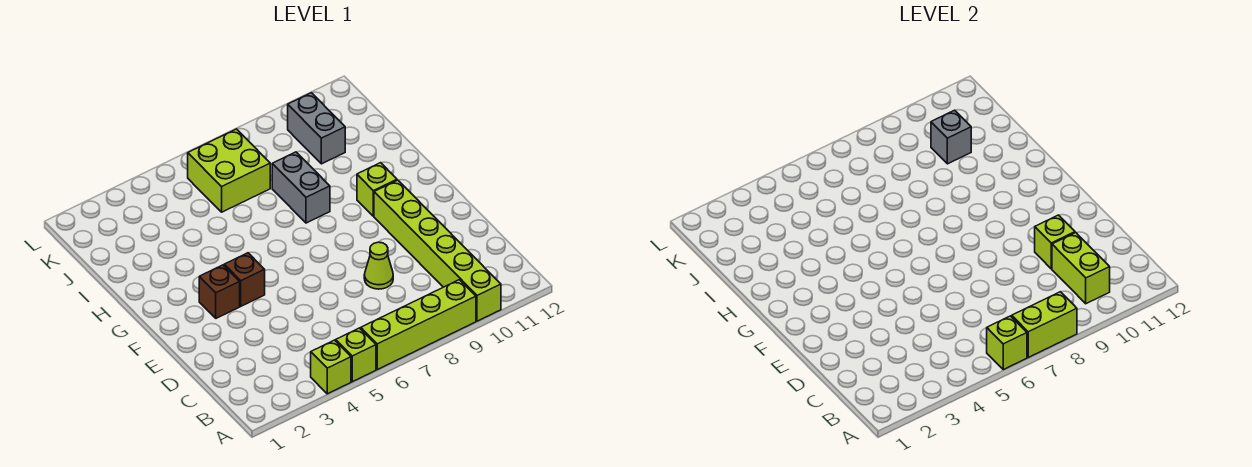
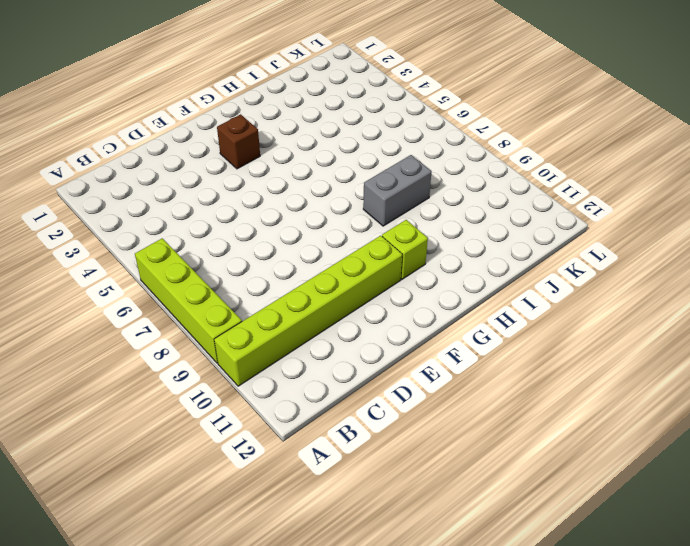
none -> lime brick A4 level 1
none -> lime brick A5 level 1
none -> lime cone D8 level 1

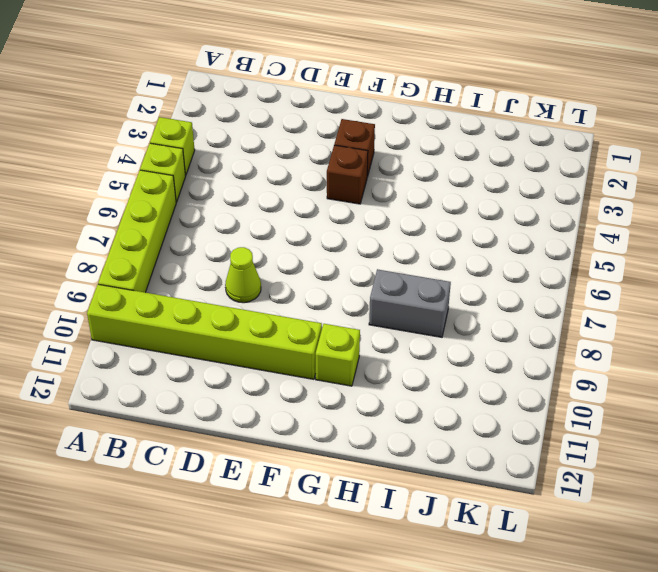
none -> lime brick J6:K7 level 1
none -> grey brick J10:K10 level 1
none -> lime brick A6 level 2

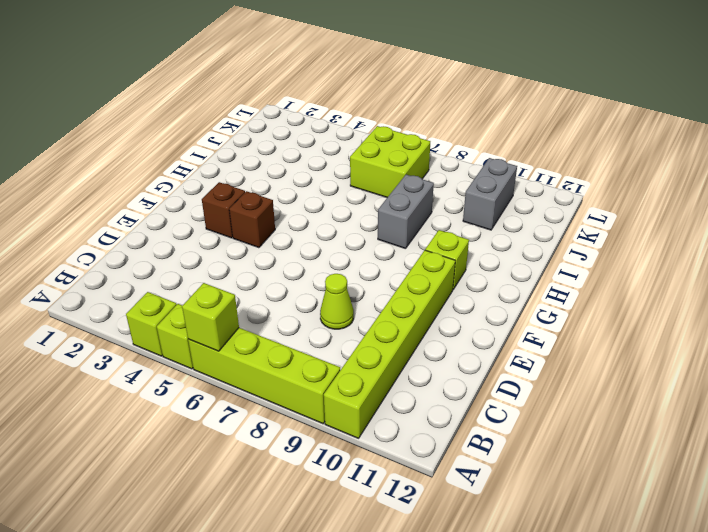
none -> lime brick A7:A8 level 2
none -> lime brick B10:C10 level 2
none -> lime brick D10 level 2

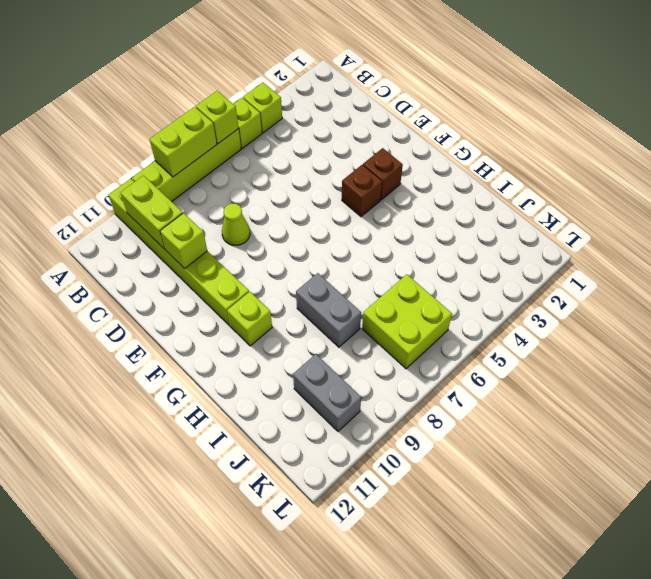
none -> grey brick J10 level 2

